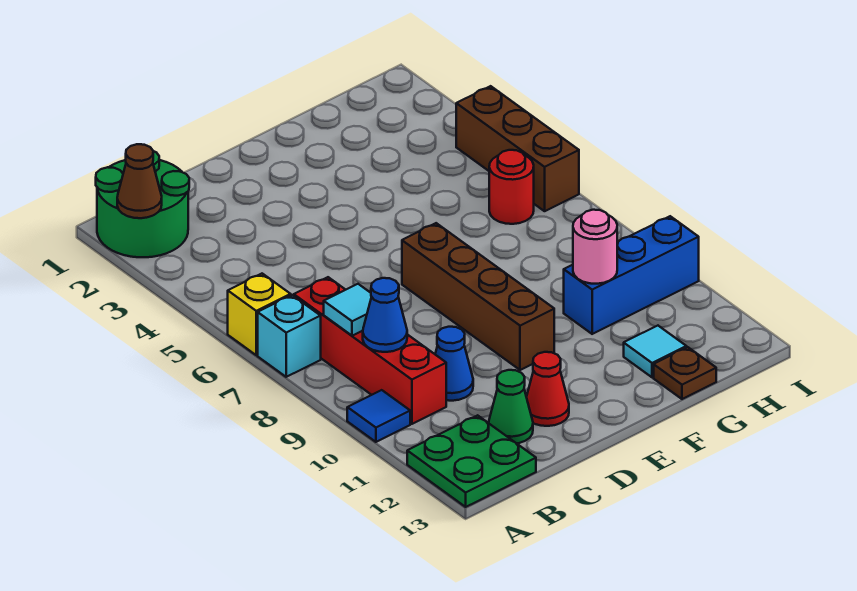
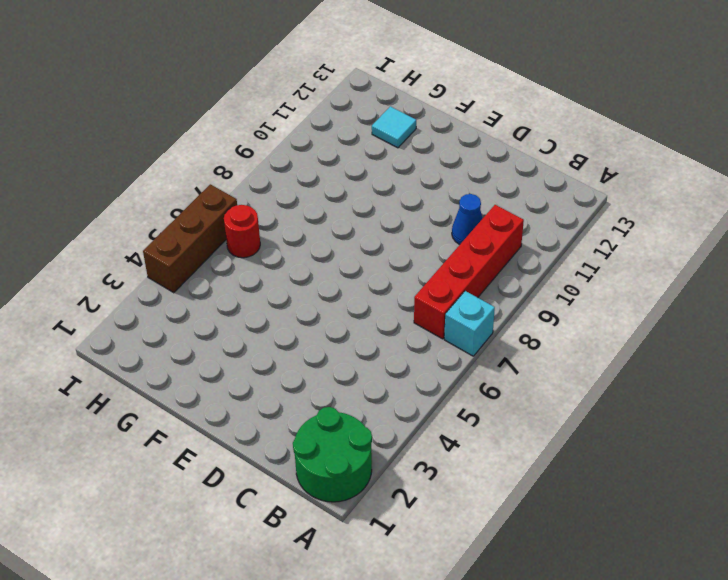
none -> yellow brick A6 level 1
none -> blue tile A10 level 1
none -> green plate A12:B13 level 1

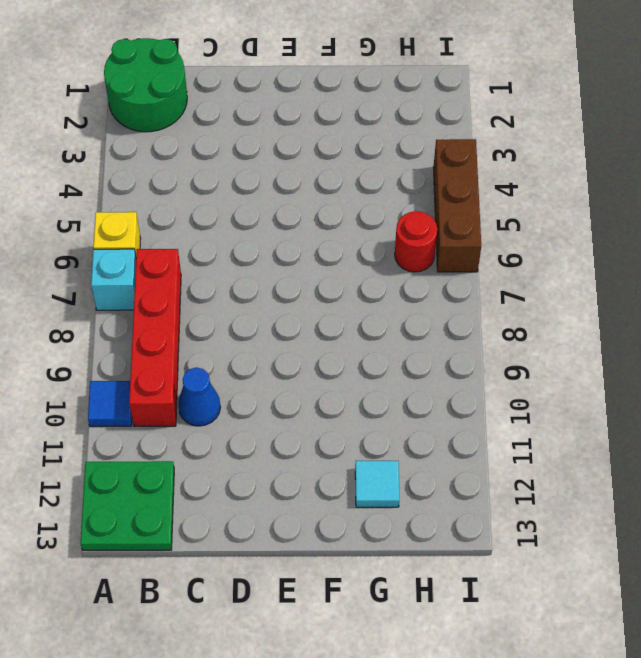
none -> green cone C12 level 1
none -> red cone D12 level 1
none -> brown brick E7:E10 level 1

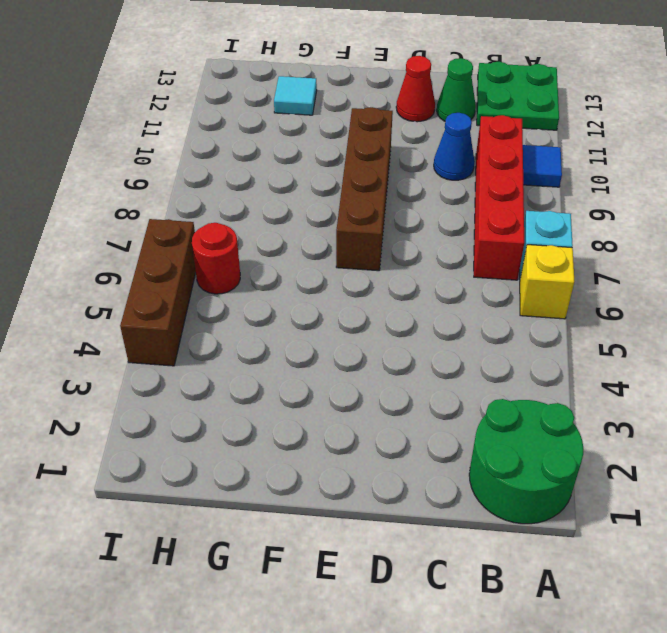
none -> blue brick G10:I10 level 1
none -> brown plate G13 level 1
none -> brown cone A2 level 2

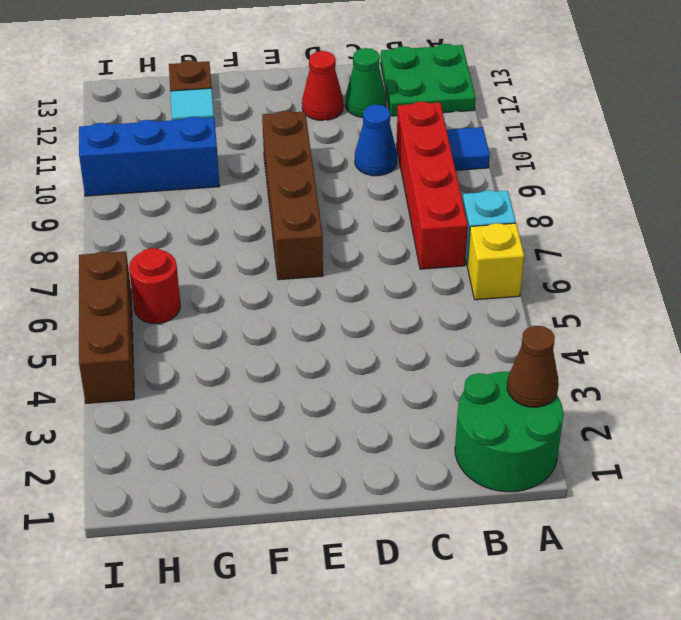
none -> cyan tile B8 level 2
none -> blue cone B9 level 2
none -> pink round brick G10 level 2

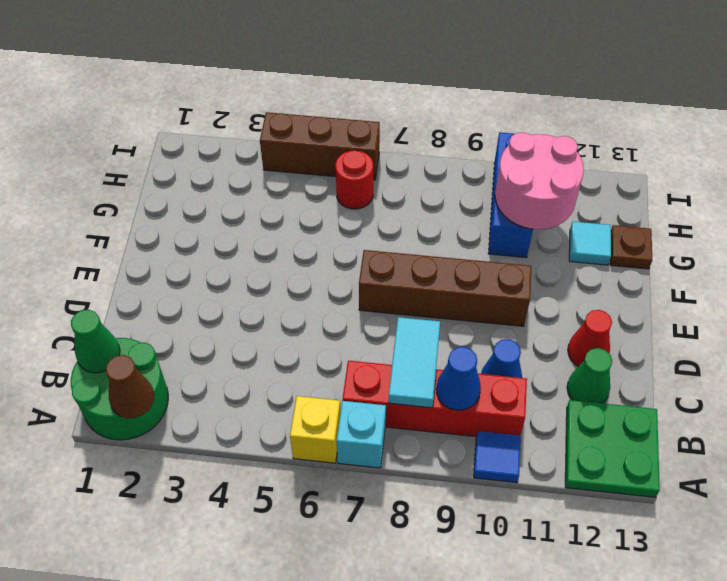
green cone B1 level 2 -> none
cyan tile B8:C8 level 2 -> cyan tile B8 level 2
pink round brick G10:H11 level 2 -> pink round brick G10 level 2

